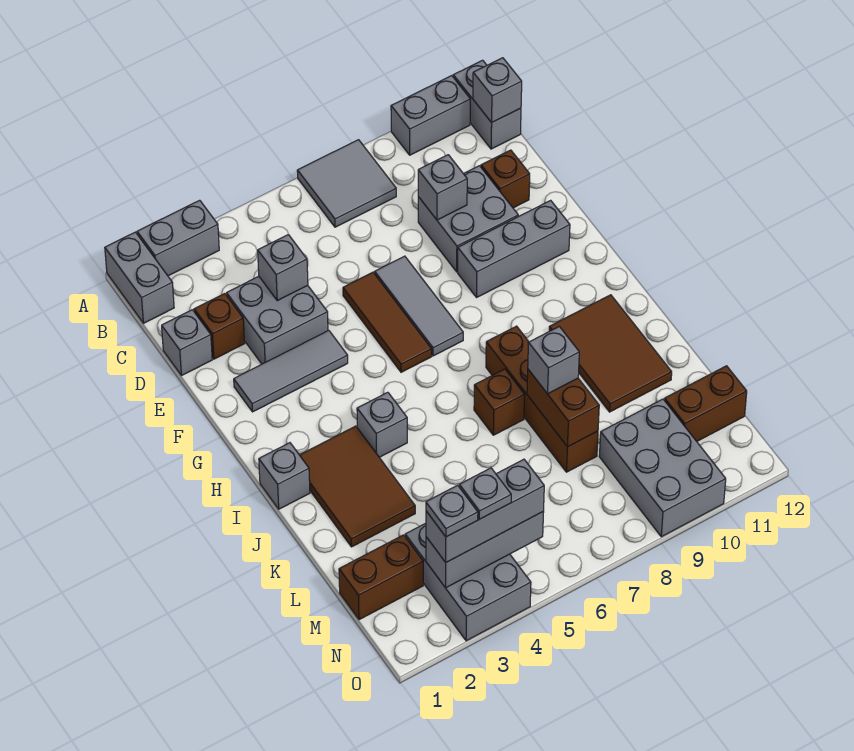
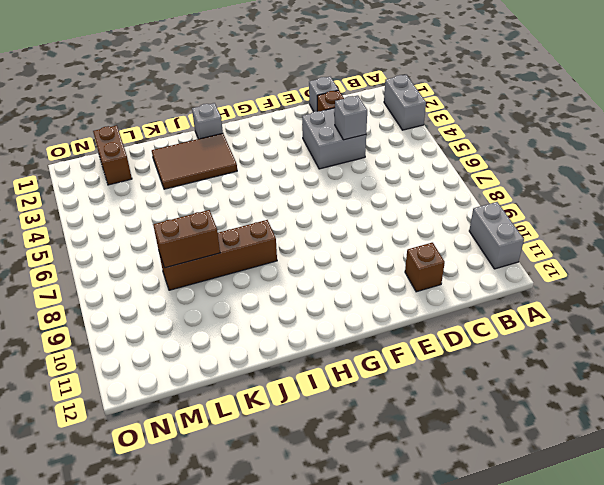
none -> grey brick A1:B1 level 1
none -> grey tile A7:B8 level 1
none -> grey brick A12:B12 level 1
none -> grey brick D9:E10 level 1

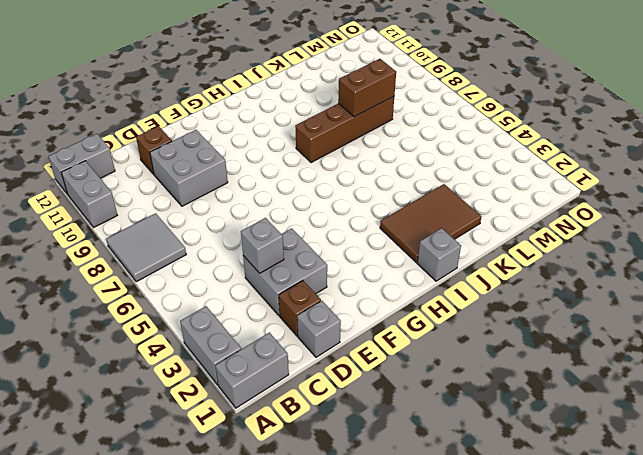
none -> brown tile E6:G6 level 1
none -> grey tile E7:G7 level 1
none -> grey tile F2:F4 level 1
none -> grey brick F9:F11 level 1

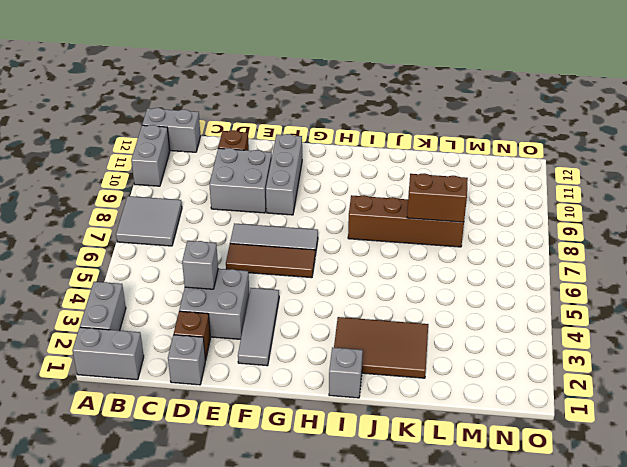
none -> grey brick I4 level 1
none -> brown tile I10:K11 level 1
none -> brown brick J7 level 1
none -> brown brick M1:M2 level 1

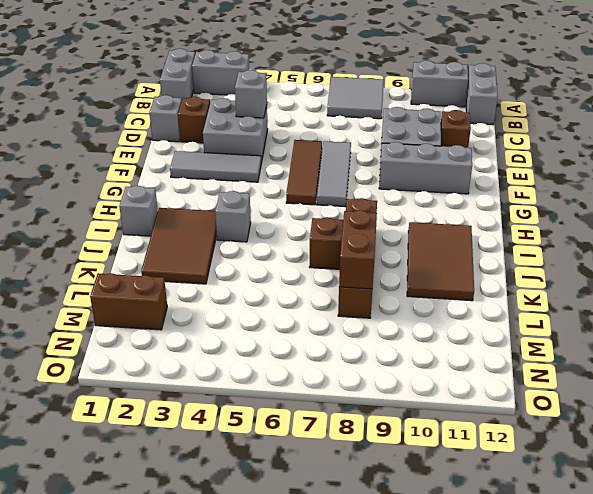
none -> grey brick M3:O4 level 1
none -> grey brick M9:O10 level 1
none -> brown brick M11:M12 level 1
none -> grey brick B12 level 2

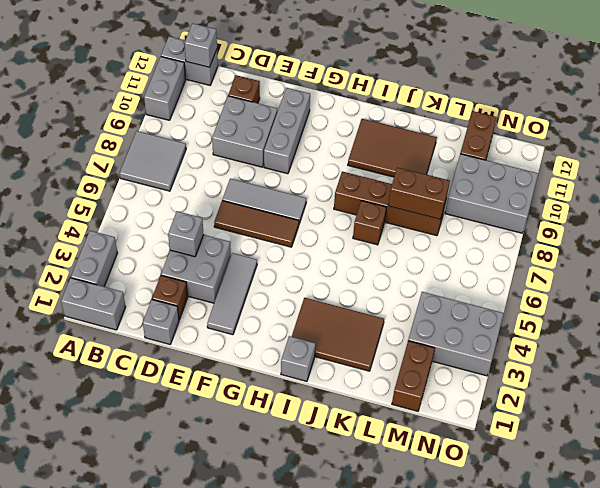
none -> grey brick I4 level 1
none -> grey brick D9 level 2
none -> grey brick N3:N5 level 2
none -> grey brick K8 level 3

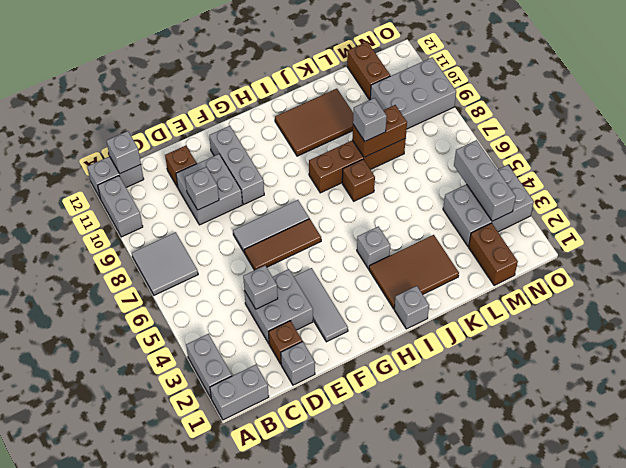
none -> grey brick N3:N5 level 3
none -> grey plate N3 level 4
none -> grey plate N4 level 4

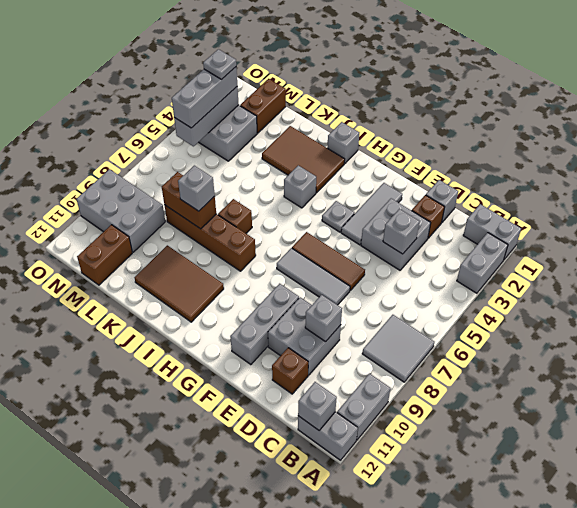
grey plate G4 level 1 -> grey plate N4 level 4

